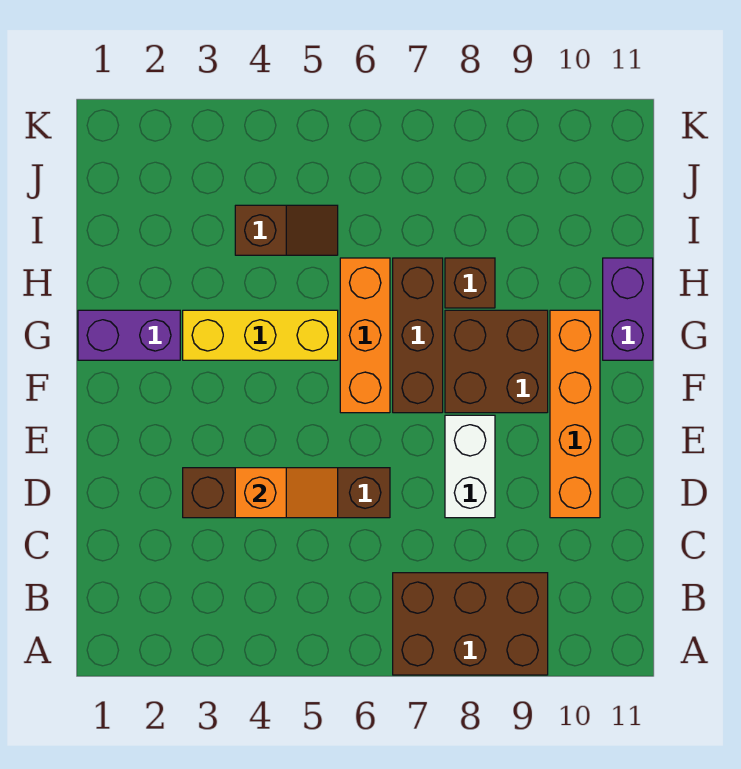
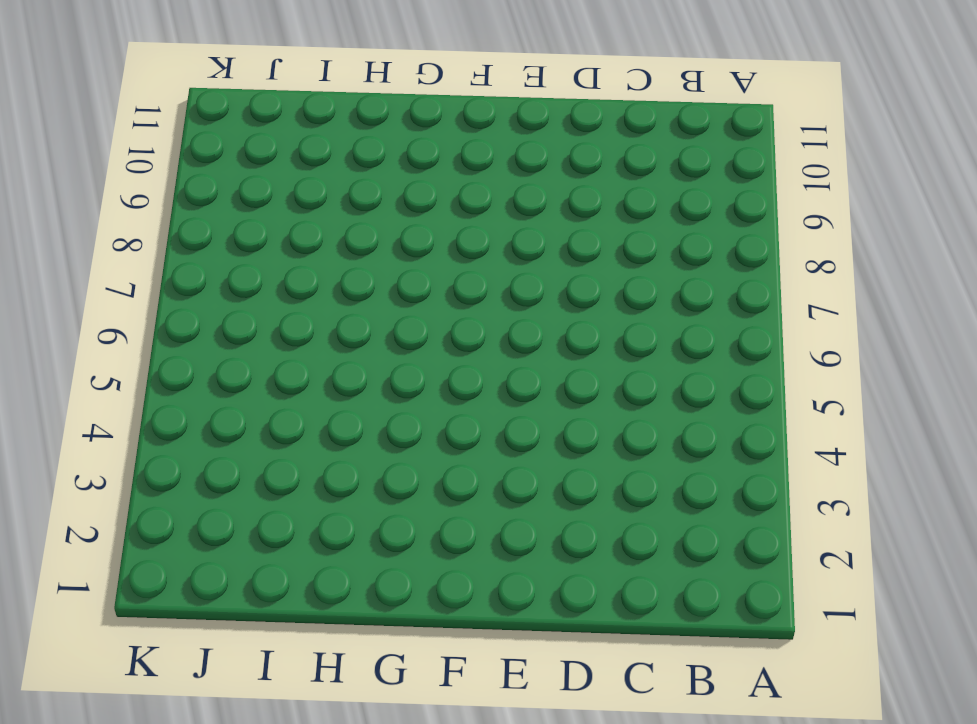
none -> brown brick A7:B9 level 1
none -> brown brick D3:D6 level 1
none -> white brick D8:E8 level 1

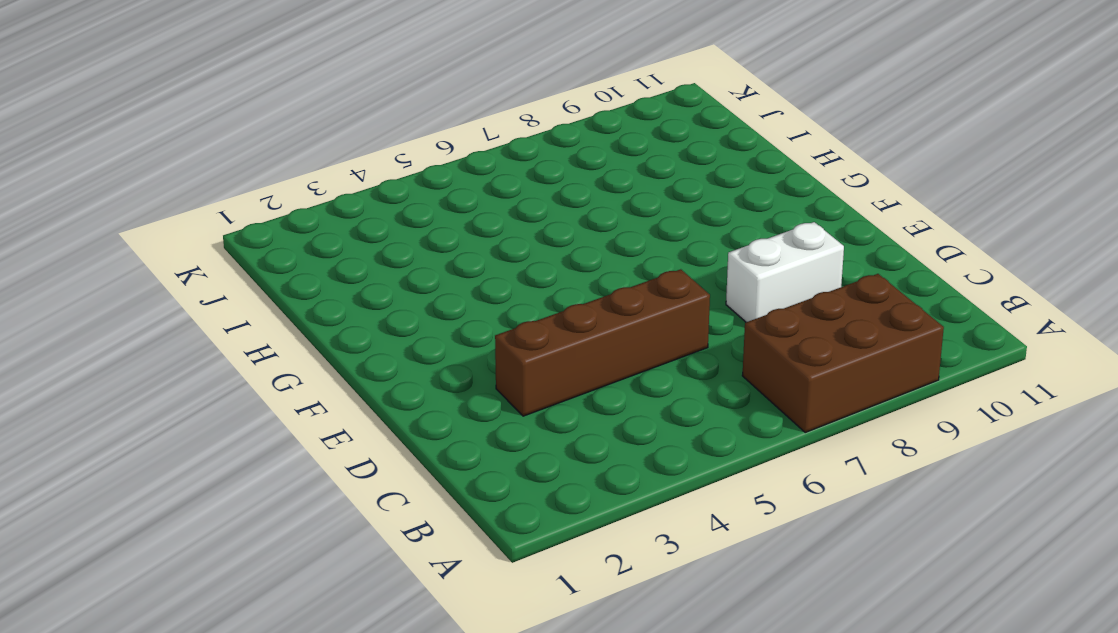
white brick D8:D9 level 1 -> white brick D8:E8 level 1
none -> orange brick D10:G10 level 1
none -> orange brick F6:H6 level 1
none -> brown brick F7:H7 level 1

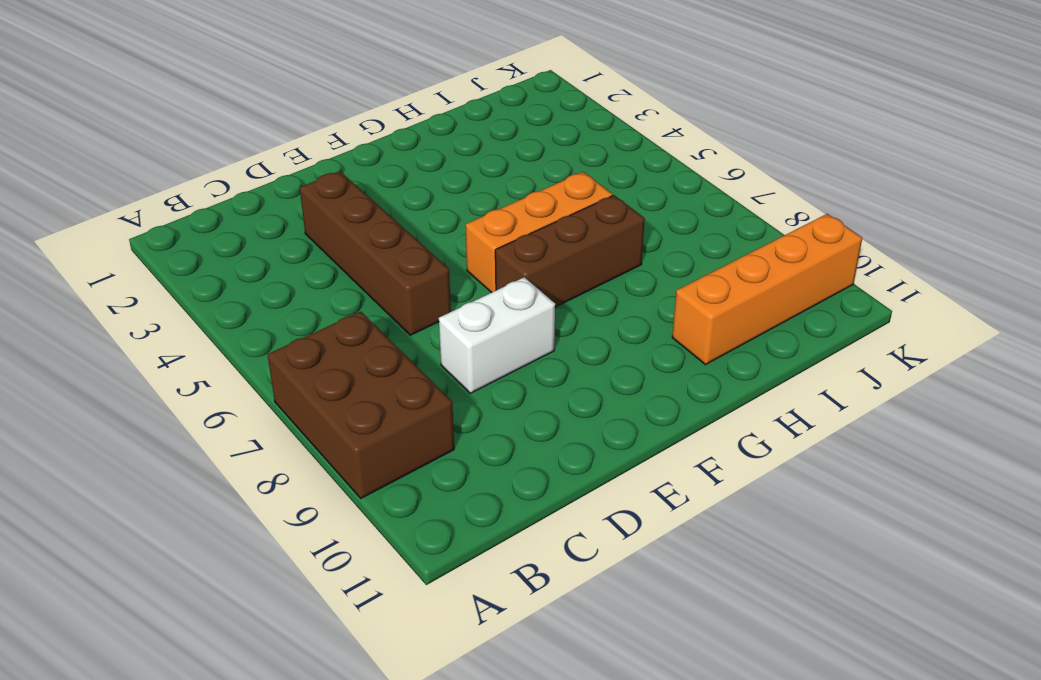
orange brick H10:K10 level 1 -> orange brick D10:G10 level 1
none -> brown brick F8:G9 level 1
none -> purple brick G1:G2 level 1
none -> yellow brick G3:G5 level 1

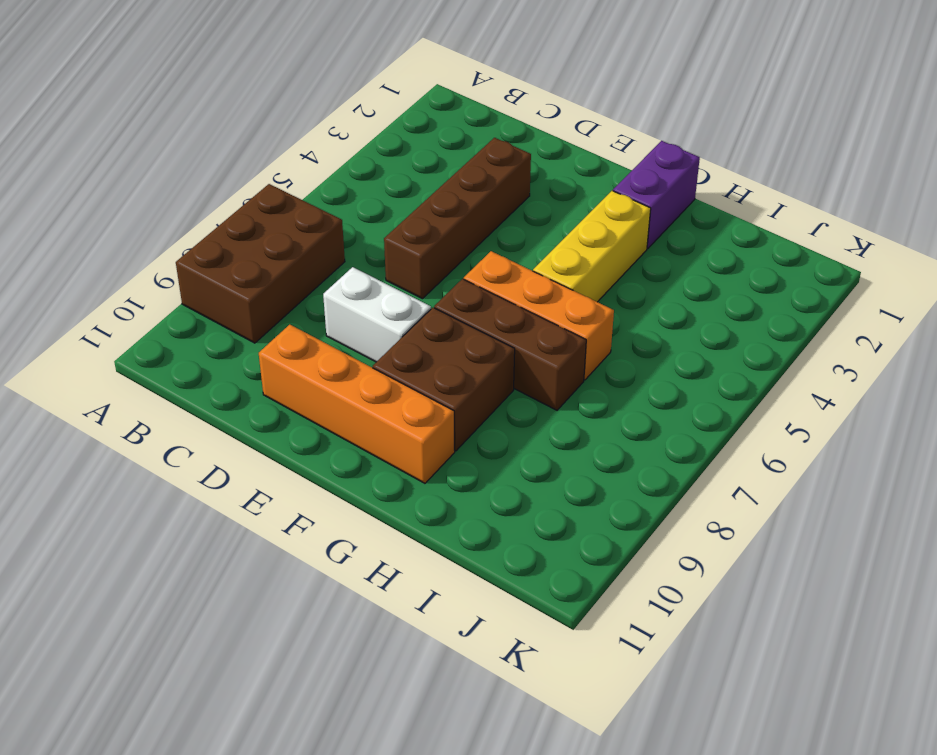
none -> purple brick G11:H11 level 1
none -> brown brick H8 level 1
none -> brown slope I4:I5 level 1 top 4

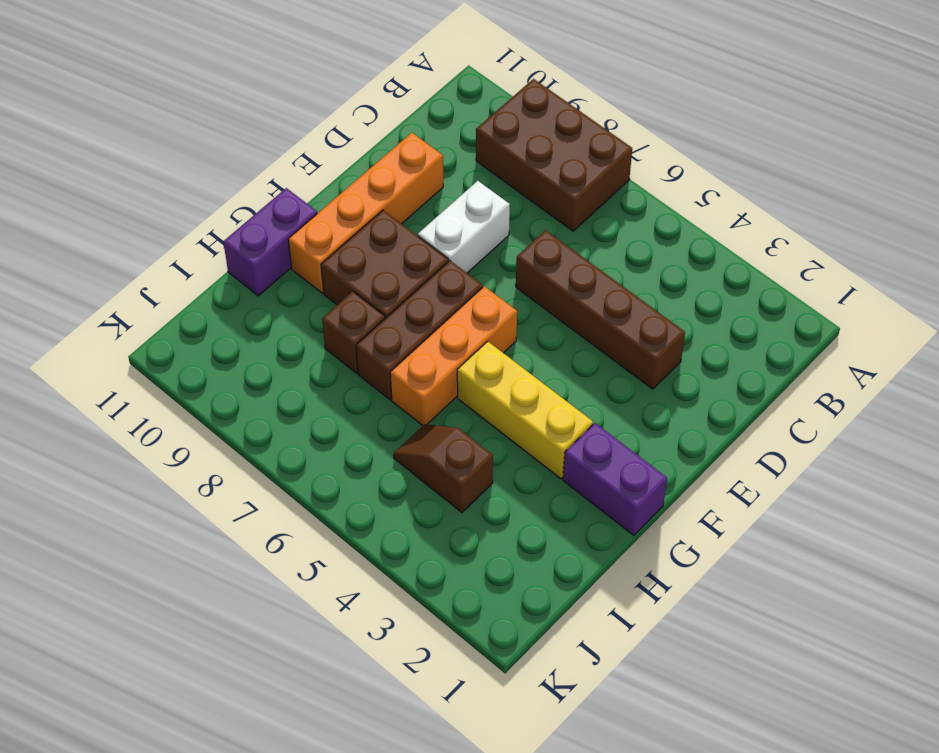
none -> orange slope D4:D5 level 2 top 4

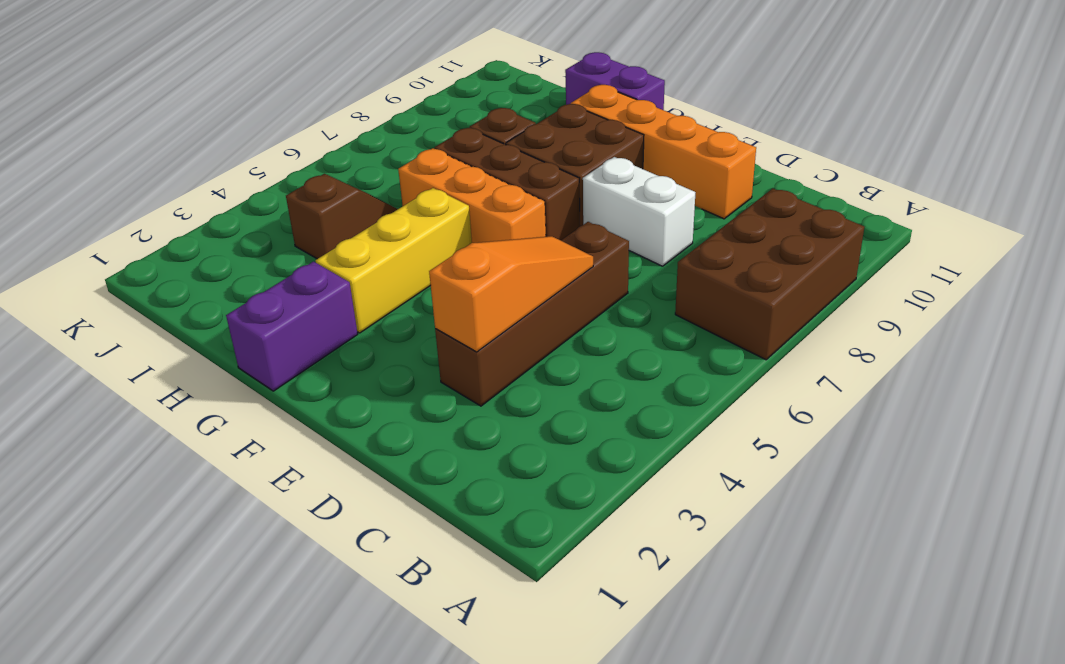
orange slope D3:D5 level 2 top 3 -> orange slope D4:D5 level 2 top 4

